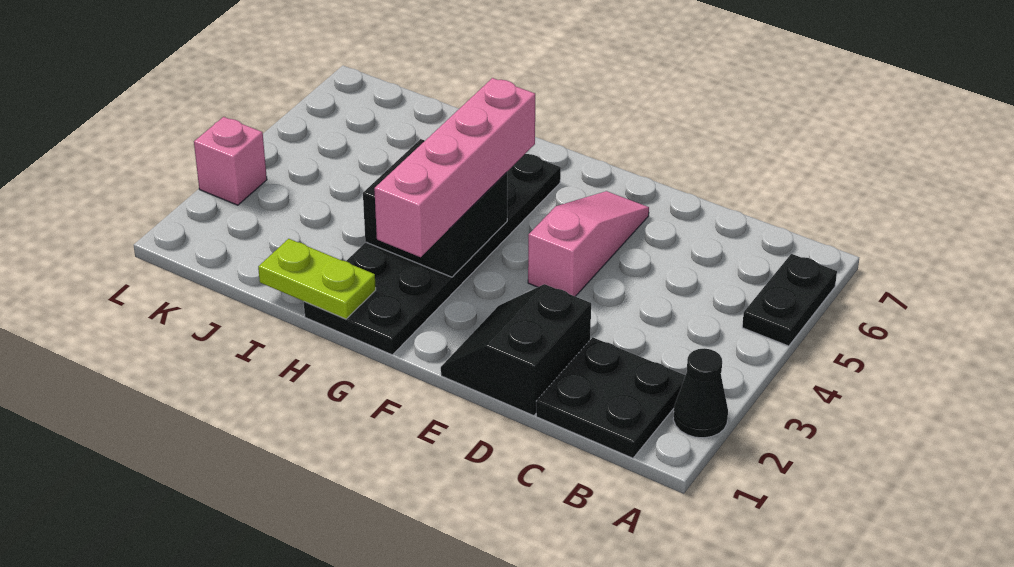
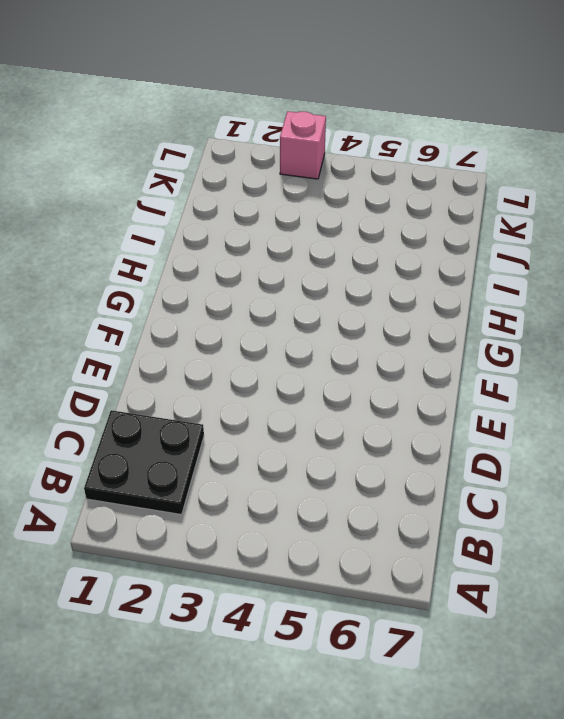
none -> black cone A2 level 1
none -> black plate A5:A6 level 1

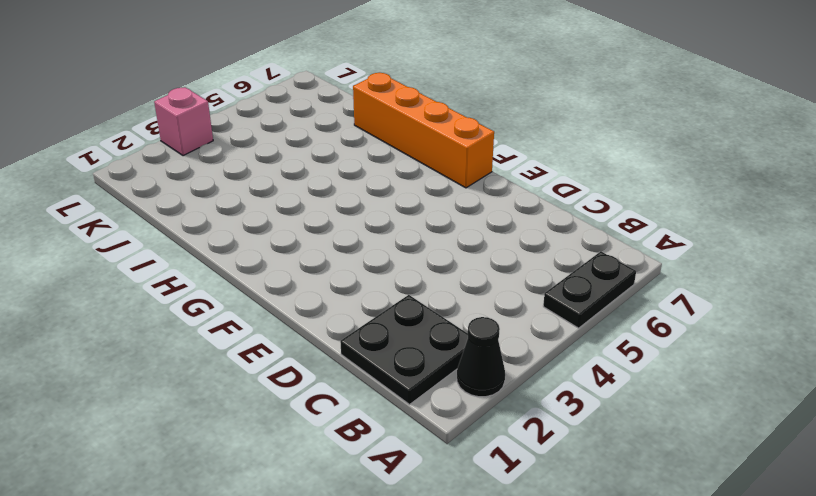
orange brick F7:I7 level 1 -> none
none -> black slope D1:E2 level 1 top D
none -> pink slope E4:E6 level 1 top 4

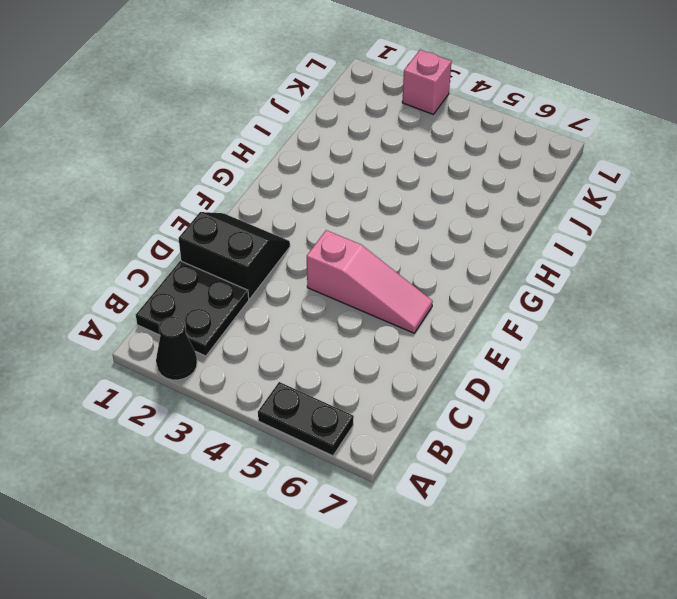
none -> black plate G1:H6 level 1
none -> black brick G3:H4 level 2

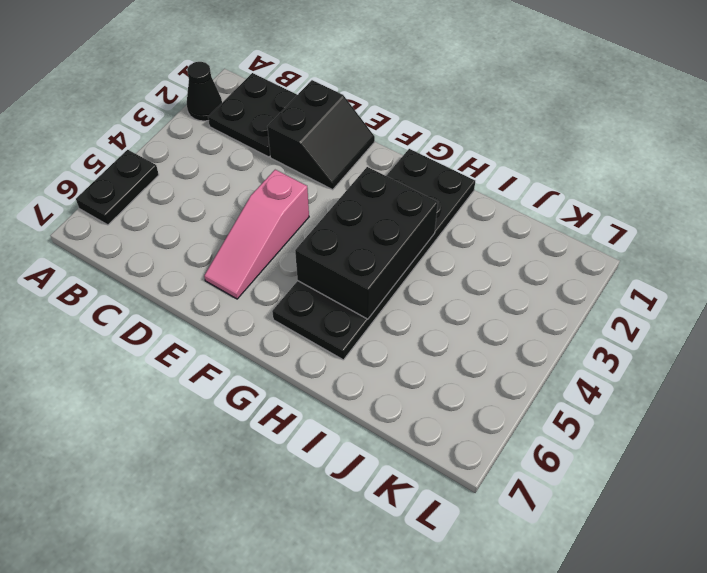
black brick G3:H5 level 2 -> black brick G3:H4 level 2
none -> pink brick L3 level 1
none -> lime plate H1:I1 level 2

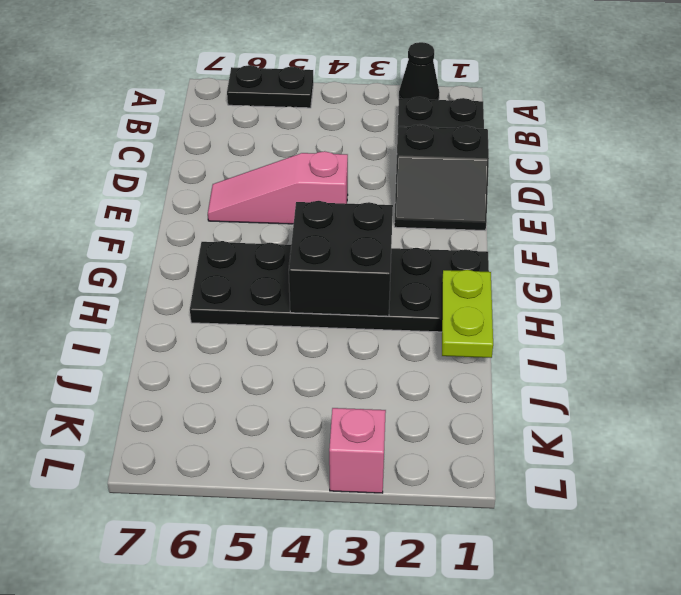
none -> pink brick G2:G5 level 3

